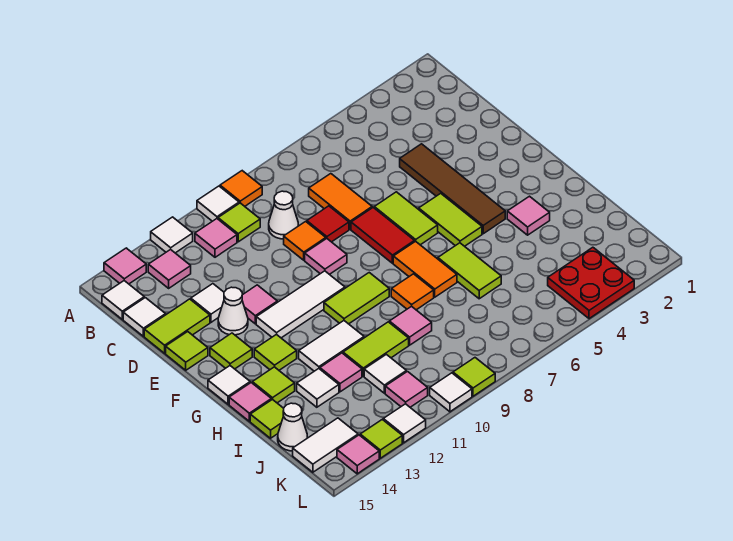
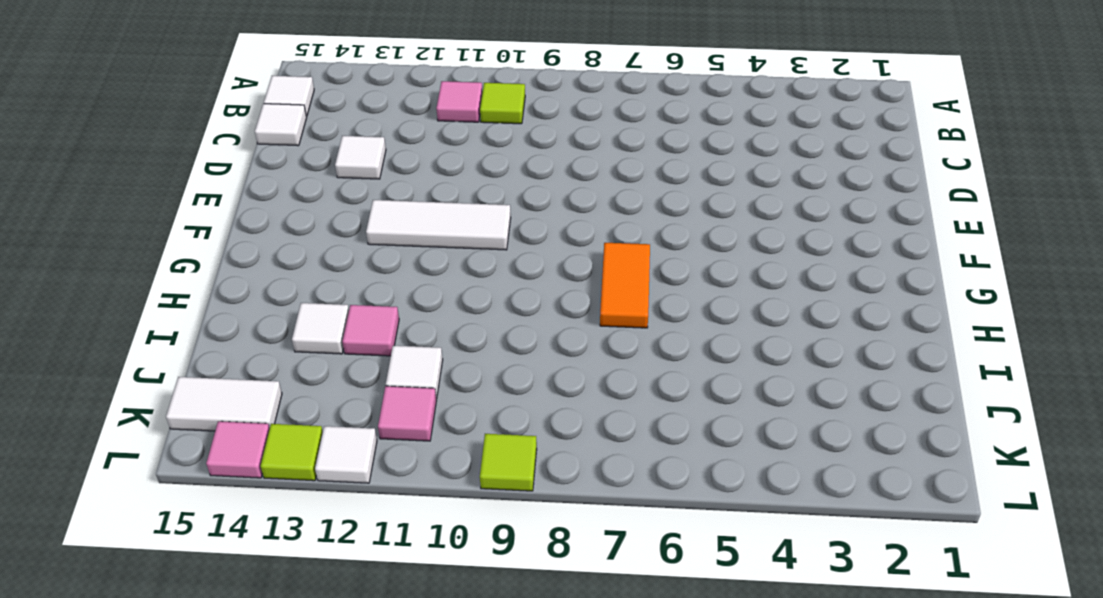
none -> orange tile A9 level 1
none -> white tile A10 level 1
none -> white tile A12 level 1
none -> pink tile A14 level 1

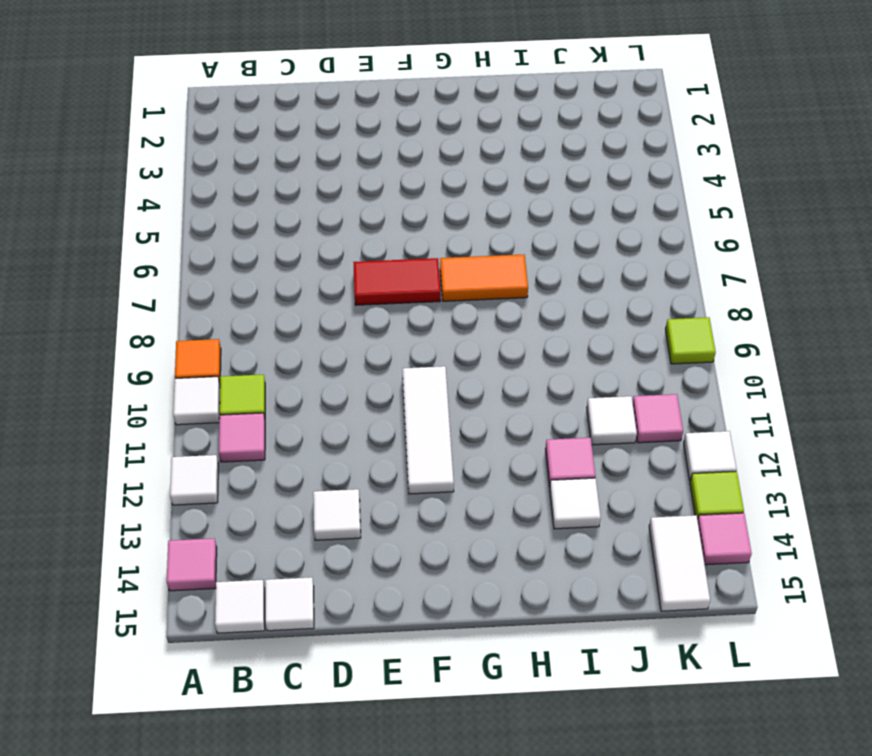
none -> pink tile B13 level 1
none -> orange tile C7:D7 level 1
none -> white cone C9 level 1
none -> brown tile D4:G4 level 1

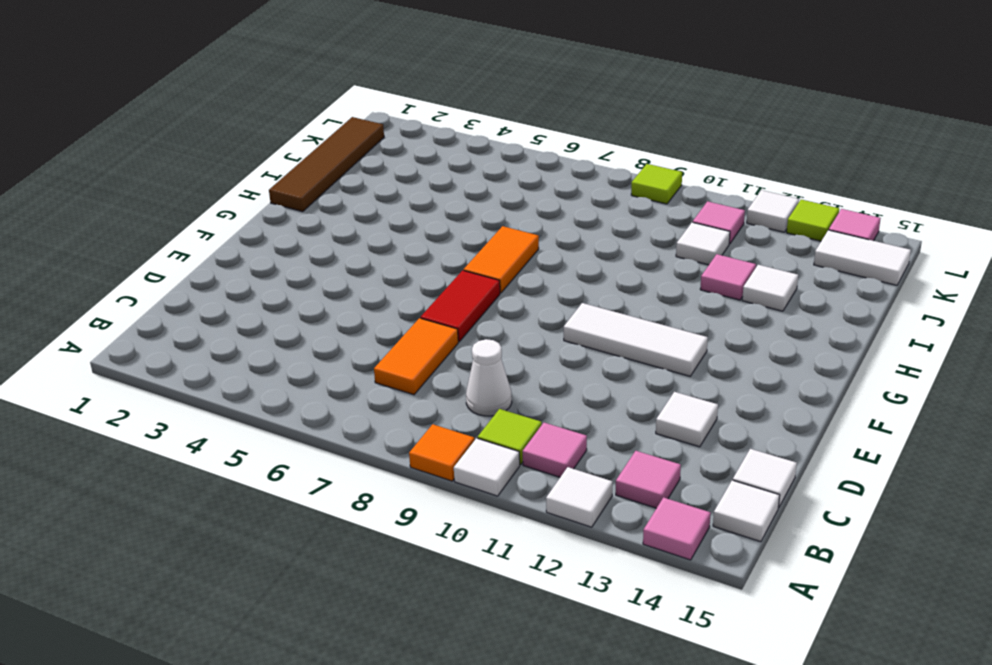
brown tile H1:K1 level 1 -> brown tile D4:G4 level 1
none -> red tile D8 level 1
none -> orange tile D9 level 1
none -> lime tile D14:D15 level 1
none -> lime tile E6:F6 level 1

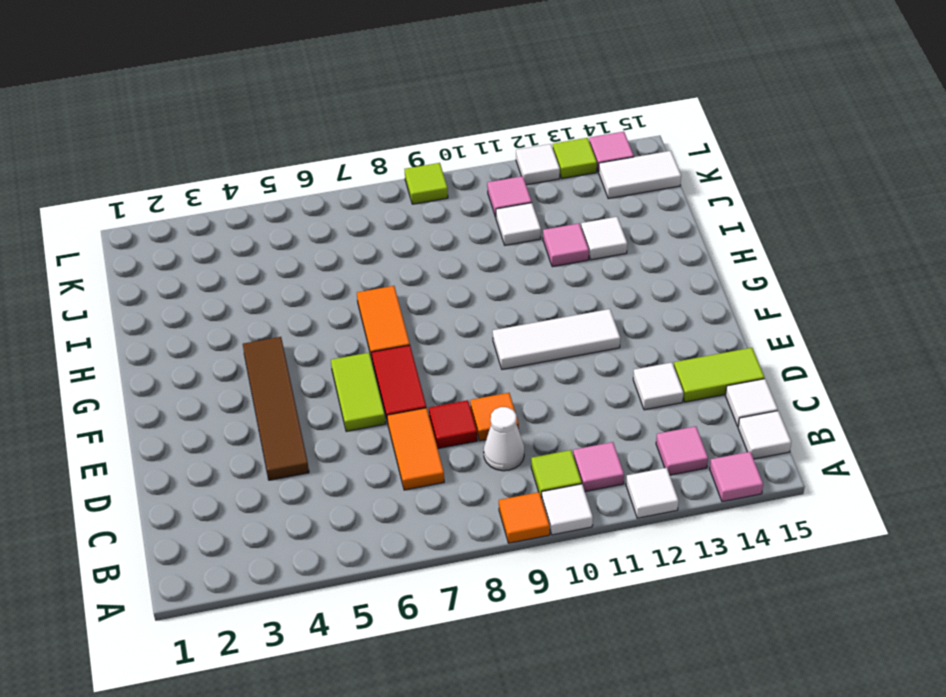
none -> pink tile E9 level 1
none -> pink tile E12 level 1
none -> white cone E13 level 1
none -> lime tile E15 level 1

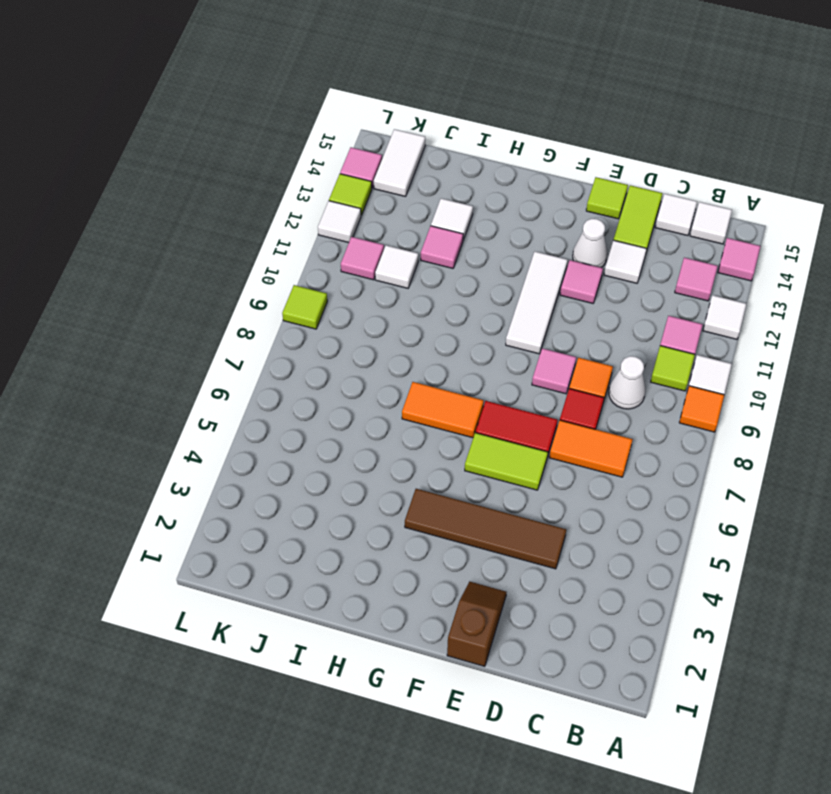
brown slope E1:E2 level 1 top 1 -> none
none -> lime tile F5:G5 level 1
none -> lime tile F14 level 1
none -> lime tile G9:G10 level 1
none -> lime tile G13 level 1

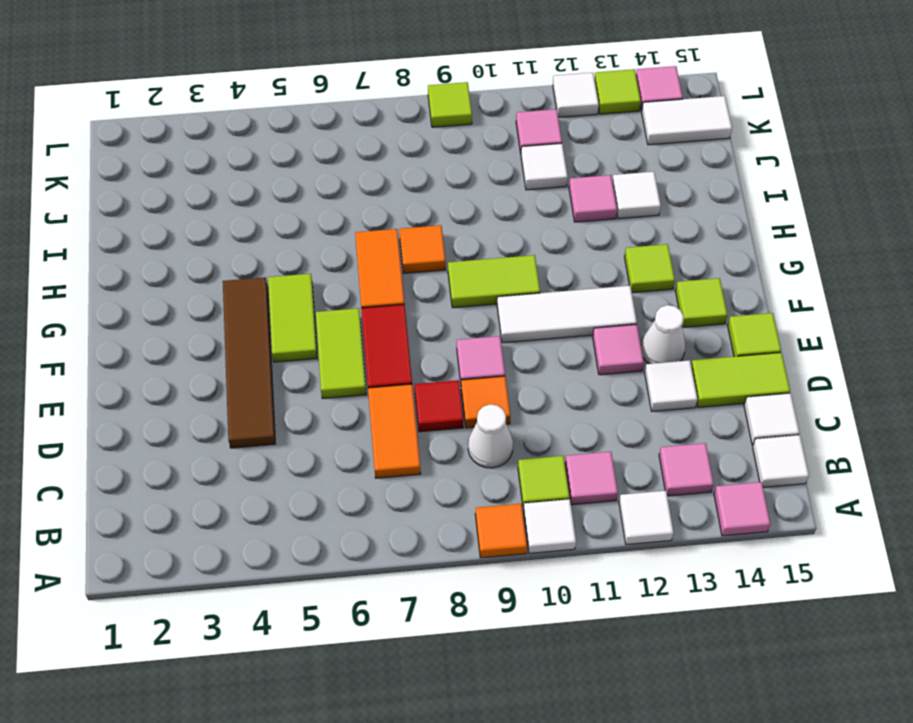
none -> white tile G15 level 1
none -> pink tile H3 level 1
none -> lime tile H6:I6 level 1
none -> white tile H11:H12 level 1

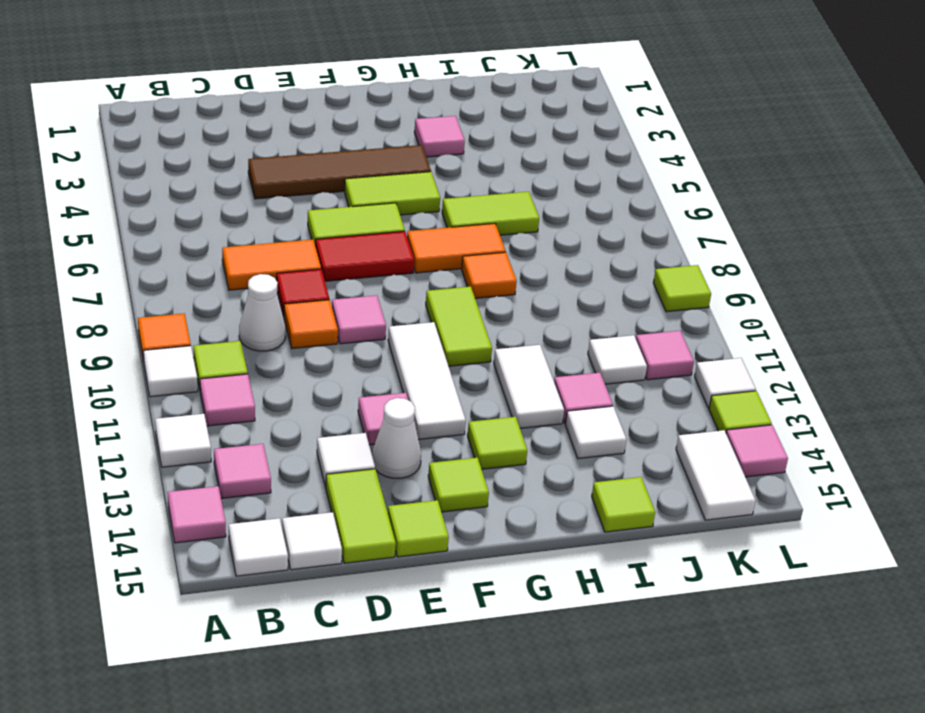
none -> white tile G15 level 1
none -> lime tile H14 level 1
none -> pink tile H15 level 1
none -> pink tile I9 level 1

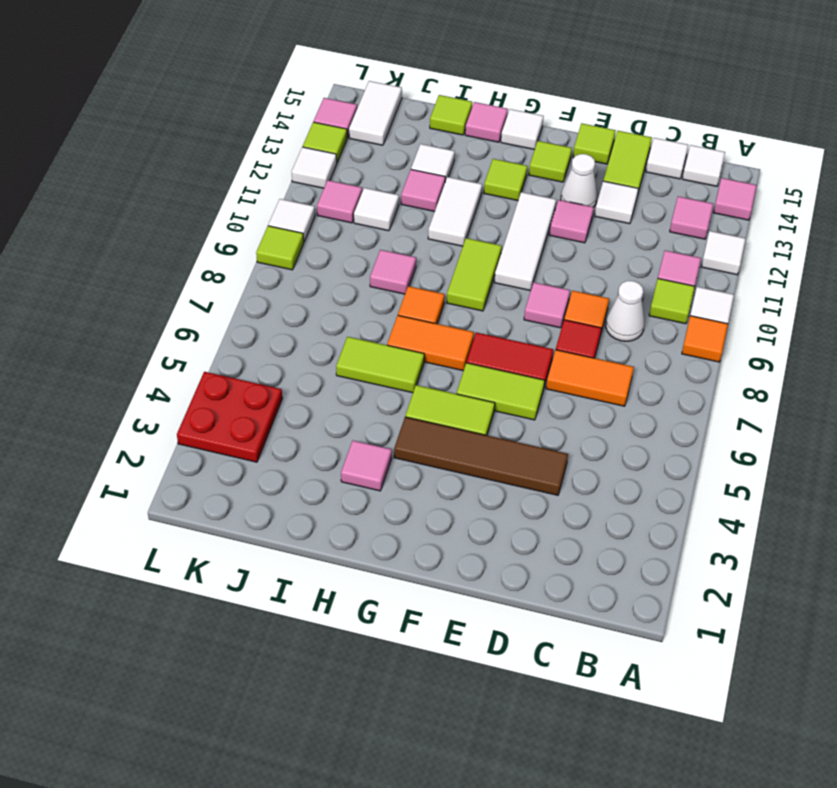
none -> lime tile H14 level 1
none -> lime tile I10:I11 level 1
none -> white cone J15 level 1

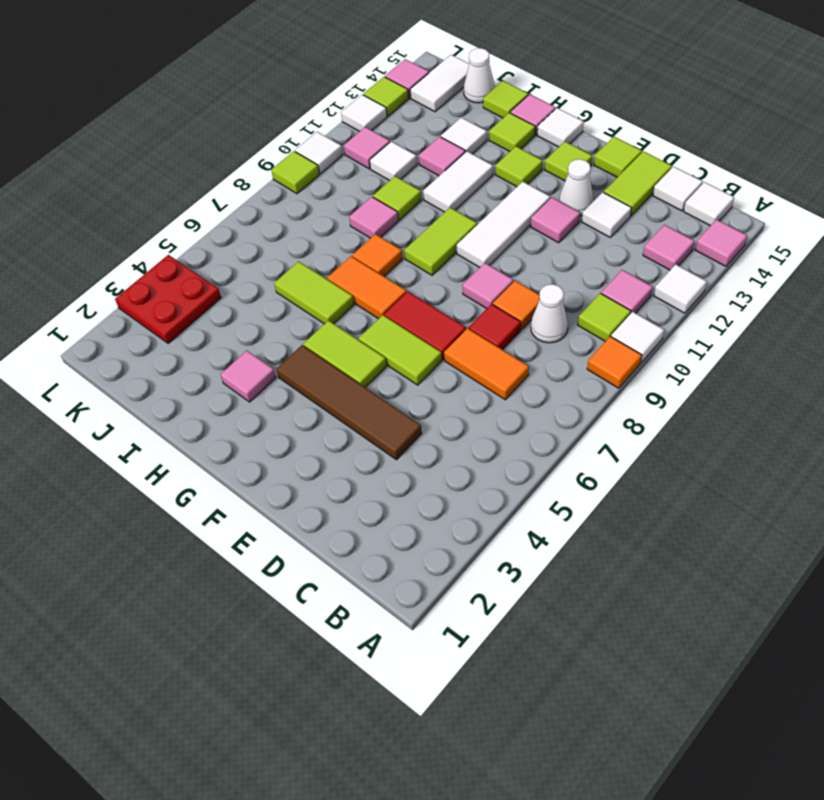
lime tile I10 level 1 -> lime tile I10:I11 level 1

